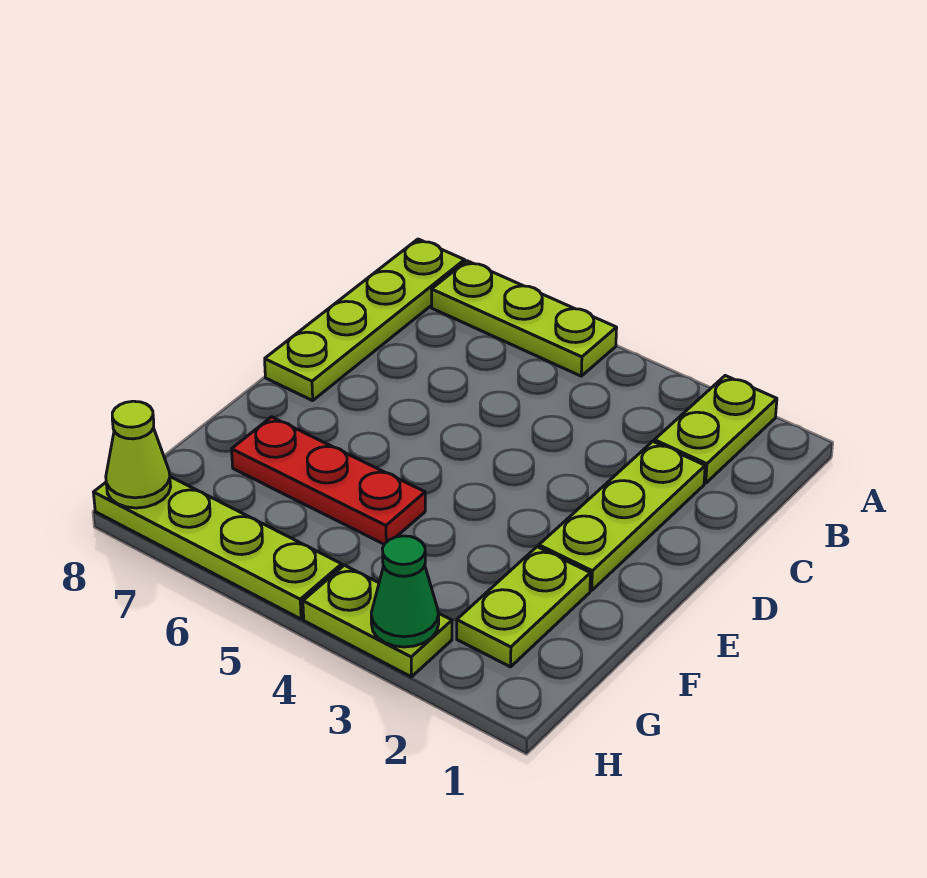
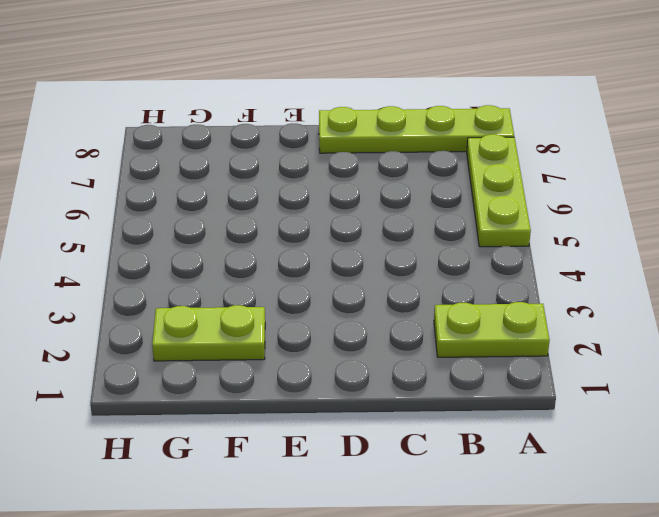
none -> lime plate C2:E2 level 1
none -> red plate F5:F7 level 1

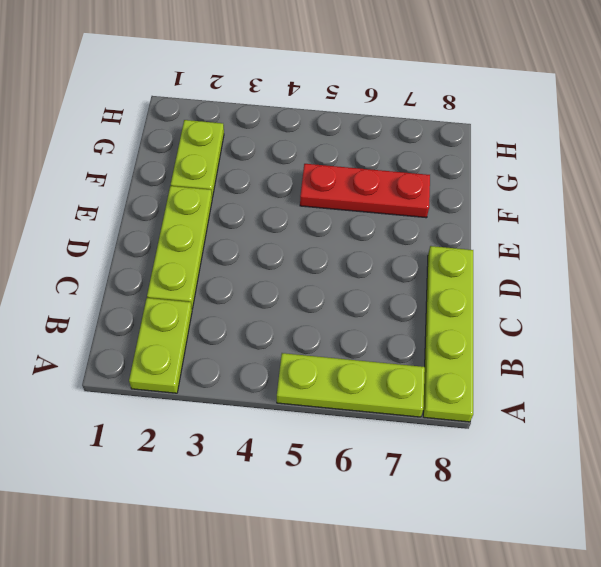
none -> lime plate H3:H4 level 1
none -> lime plate H5:H8 level 1

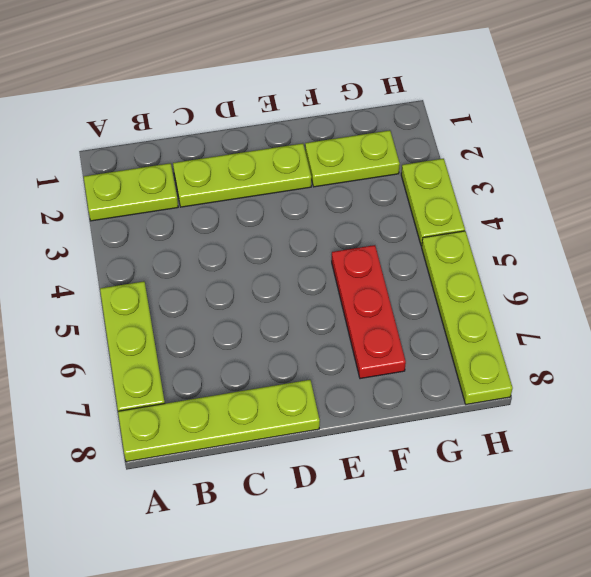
none -> green cone H3 level 2
none -> lime cone H8 level 2

